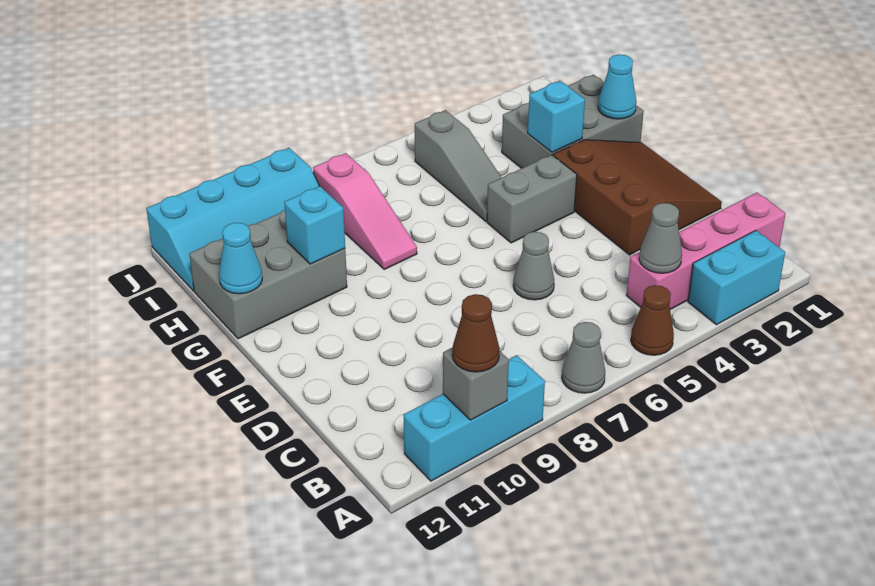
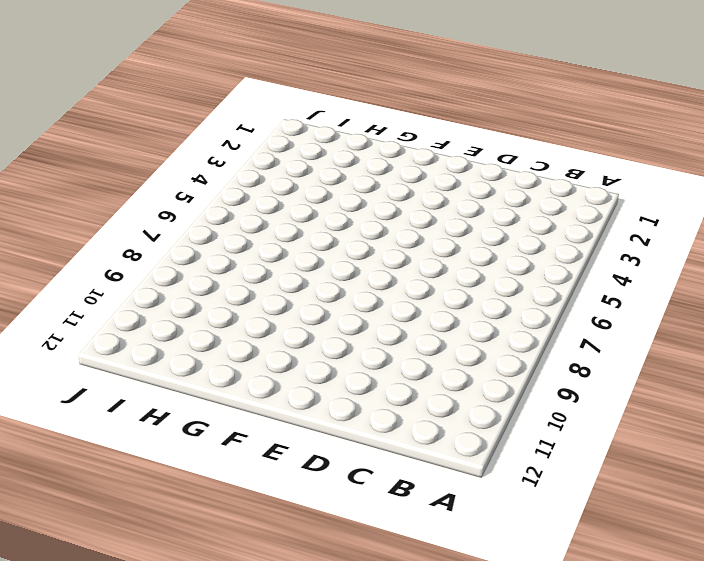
none -> cyan brick A2:A3 level 1
none -> brown cone A5 level 1
none -> grey cone A7 level 1

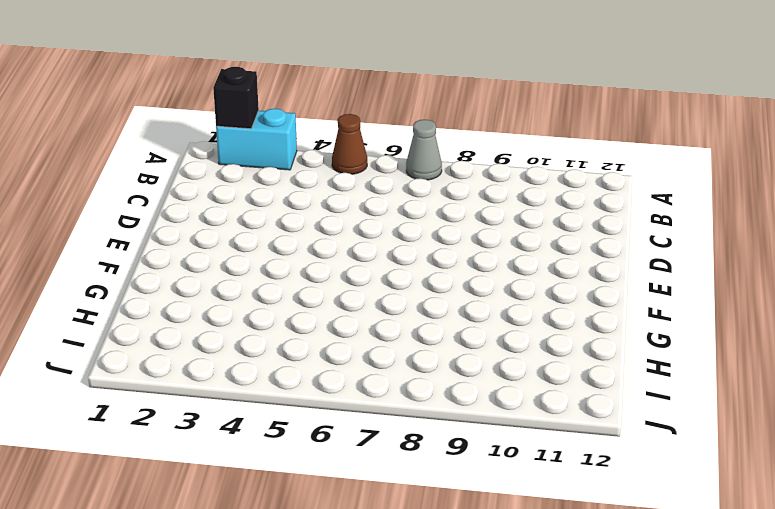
black brick A2 level 2 -> none
none -> cyan brick A9:A11 level 1
none -> pink brick B1:B4 level 1
none -> brown slope D1:F3 level 1 top 3

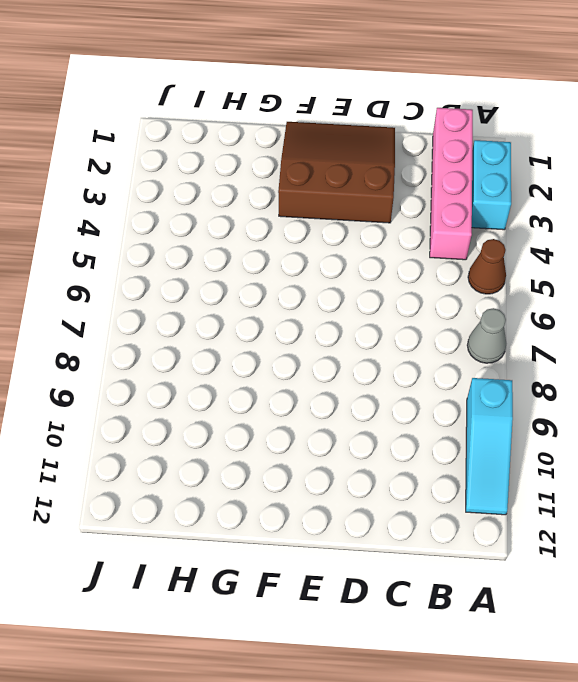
cyan slope A9:A11 level 1 top 9 -> cyan brick A9:A11 level 1
none -> grey cone D6 level 1
none -> grey brick F4:F5 level 1
none -> grey brick G1:H3 level 1

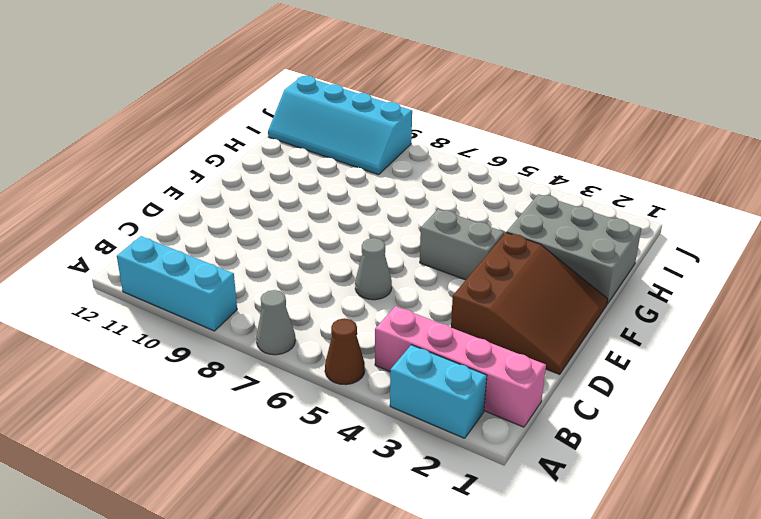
none -> grey slope G5:I5 level 1 top I
none -> pink slope G8:I8 level 1 top I
none -> grey brick G10:H12 level 1

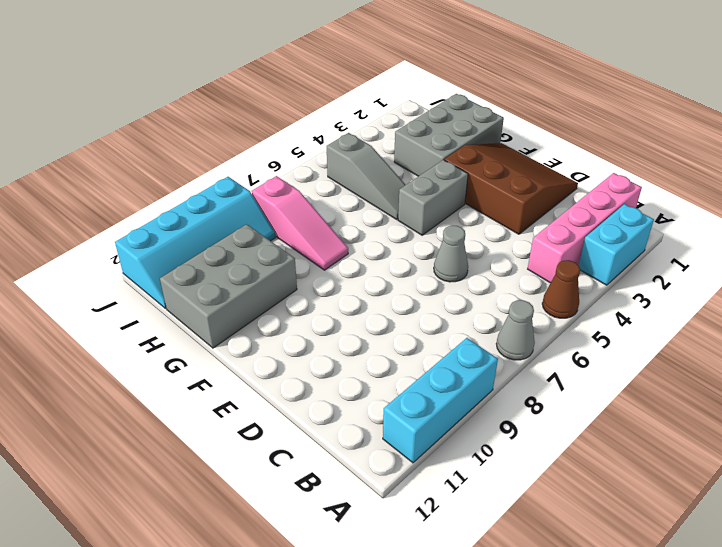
none -> grey brick A10 level 2
none -> grey cone B4 level 2
none -> cyan cone G1 level 2

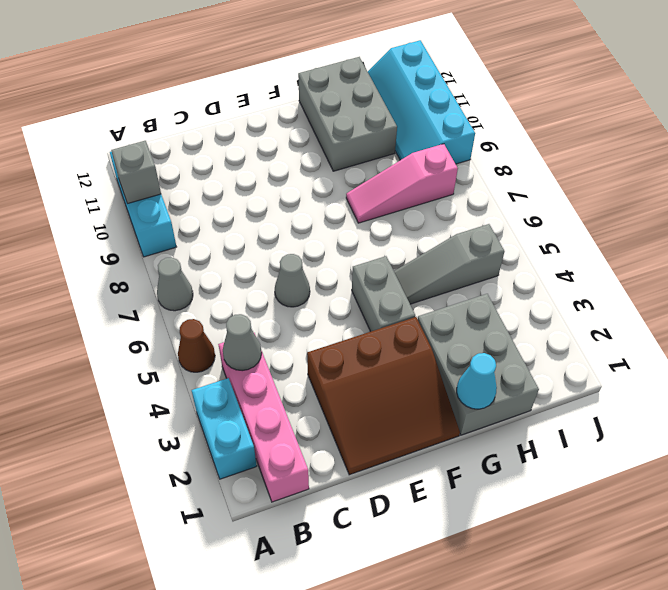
none -> cyan brick G3 level 2
none -> cyan brick G10 level 2
none -> cyan cone G12 level 2

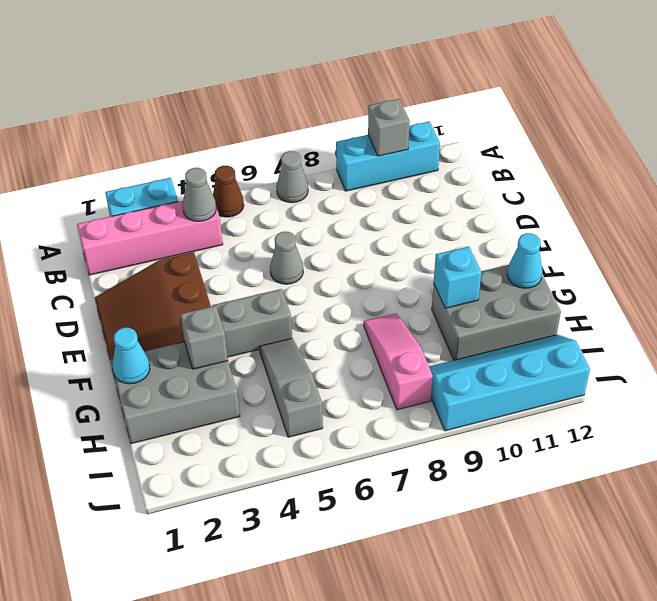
grey brick G3 level 2 -> cyan brick G3 level 2
none -> brown cone A10 level 3

